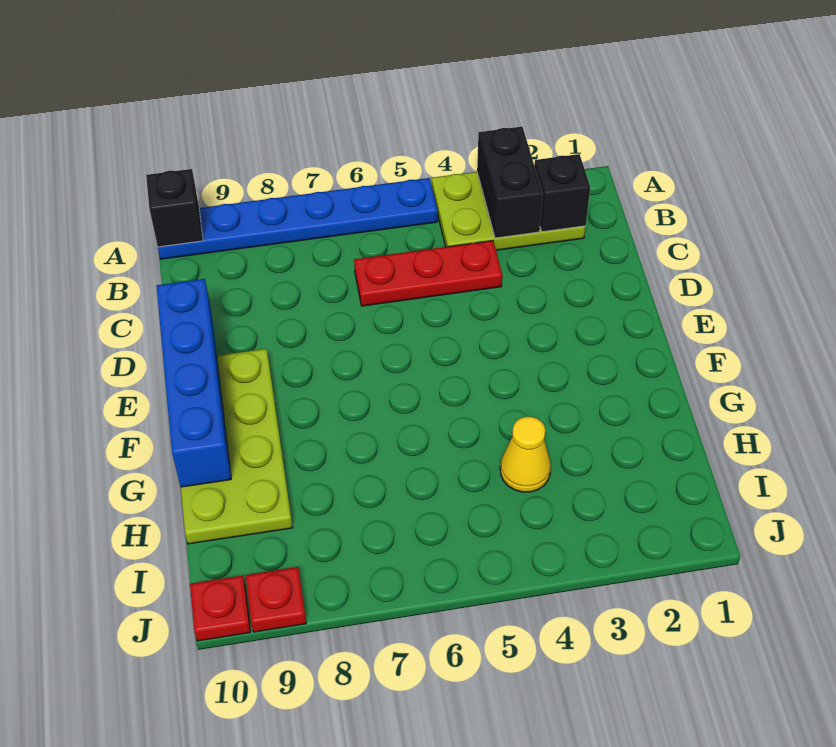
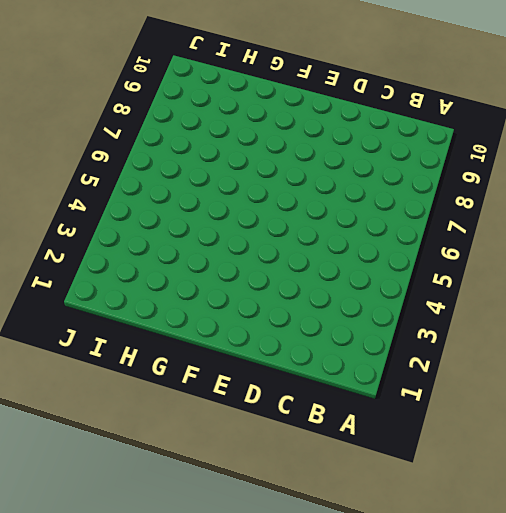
none -> lime plate A2:B4 level 1
none -> blue plate A5:A10 level 1

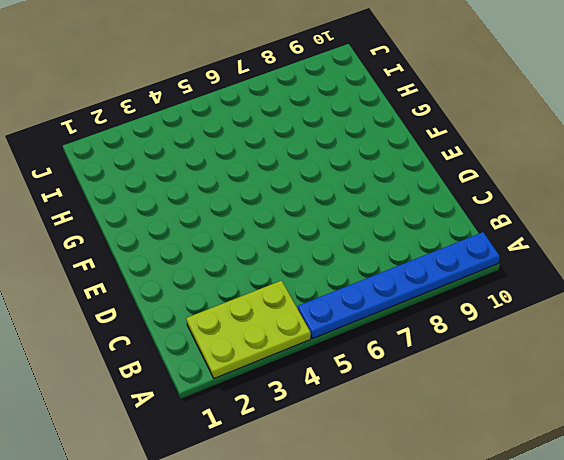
none -> red plate C4:C6 level 1
none -> lime plate E9:H10 level 1

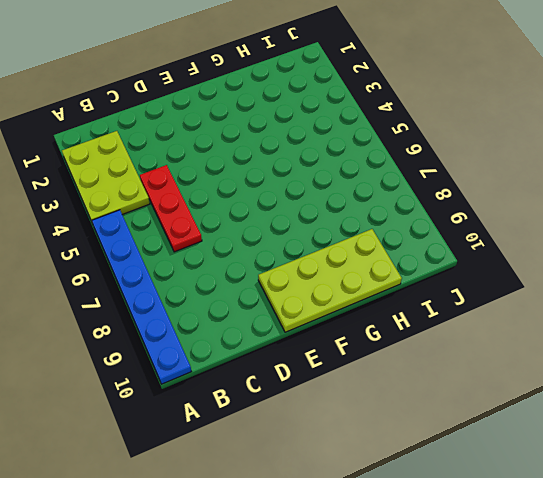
none -> yellow cone H4 level 1
none -> red plate J9 level 1

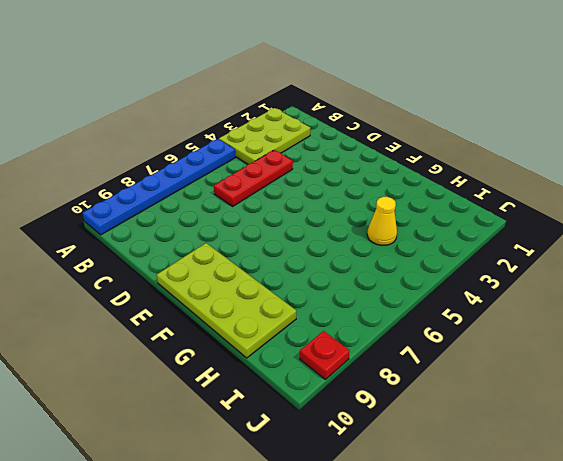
none -> red plate J10 level 1
none -> black brick A3:B3 level 2

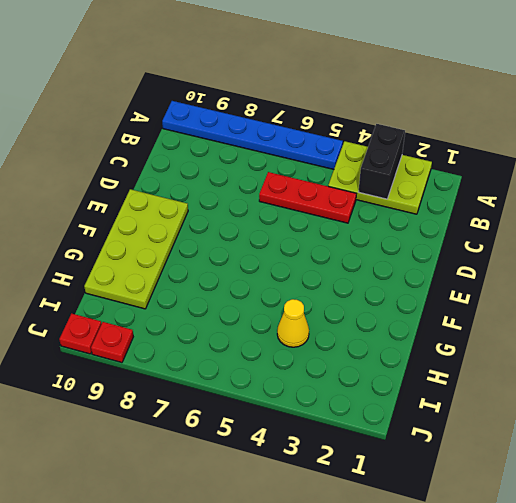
none -> black brick A10 level 2
none -> black brick B2 level 2

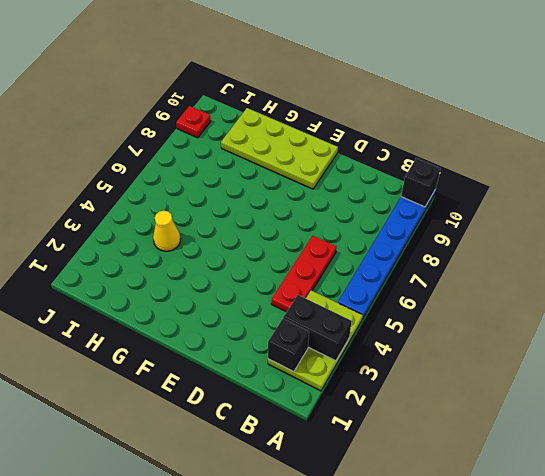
none -> red plate J10 level 1
none -> blue brick D10:G10 level 2

